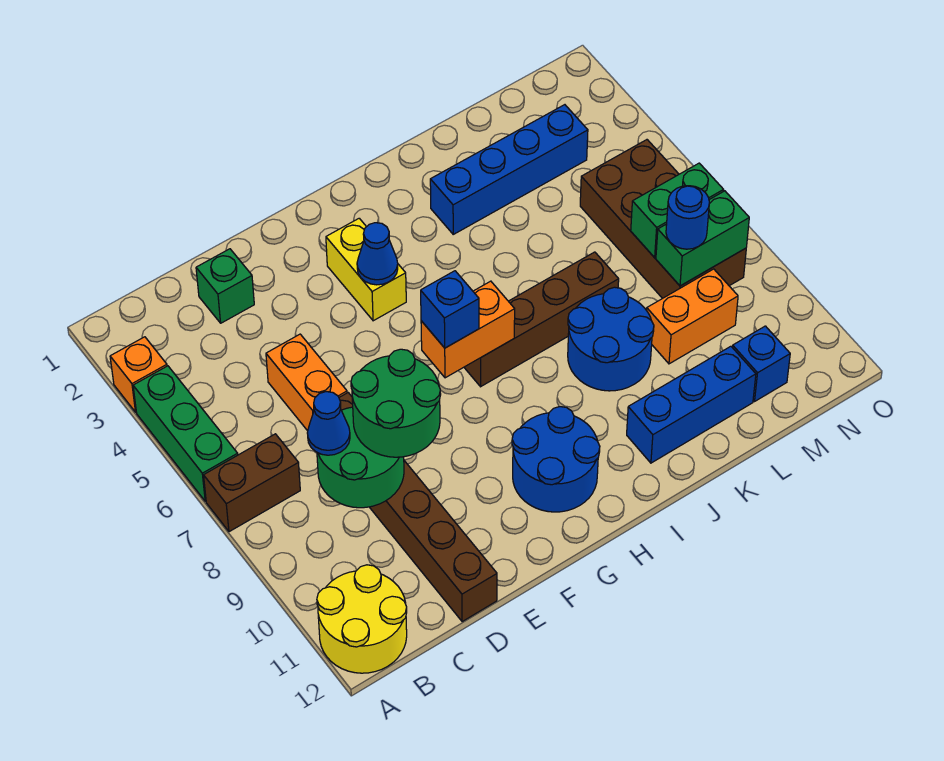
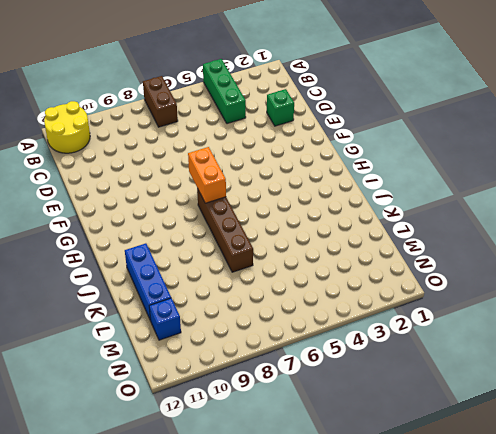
green brick A4:C4 level 1 -> green brick A4:A6 level 1
none -> orange brick A3 level 1
none -> orange brick D5:D6 level 1
none -> brown brick D7:D12 level 1

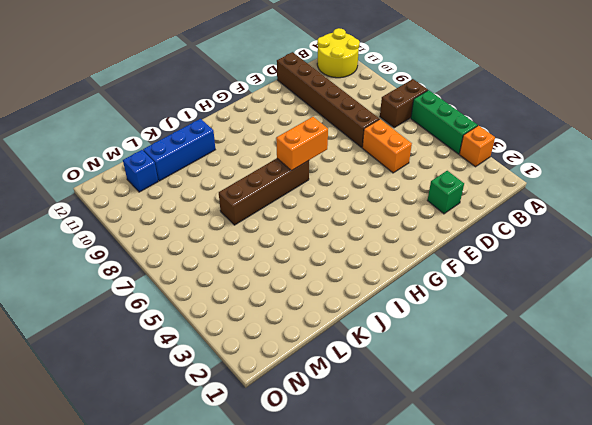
none -> yellow brick G3:G4 level 1
none -> blue round brick G10:H11 level 1
none -> blue brick J3:M3 level 1

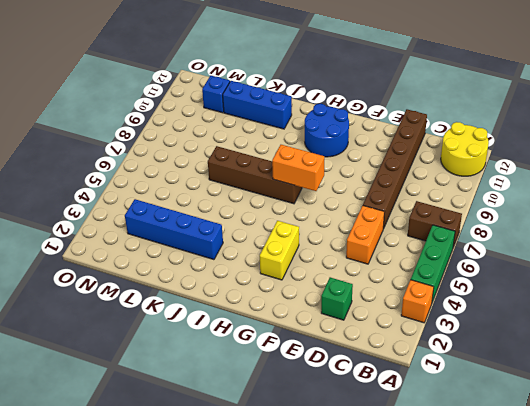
none -> blue round brick J8:K9 level 1
none -> orange brick L9:M9 level 1
none -> brown brick M5:N8 level 1

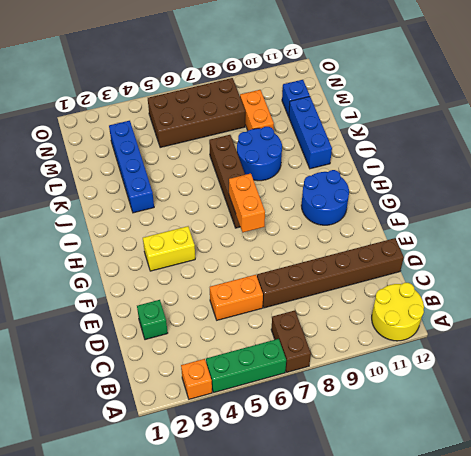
none -> green round brick C8:D9 level 2
none -> blue cone G4 level 2
none -> green brick M7:N7 level 2

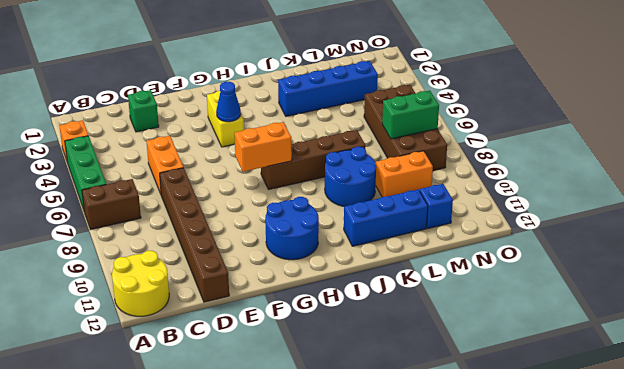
none -> green round brick C8:D9 level 2
none -> green brick M8:N8 level 2
none -> blue cone C8 level 3

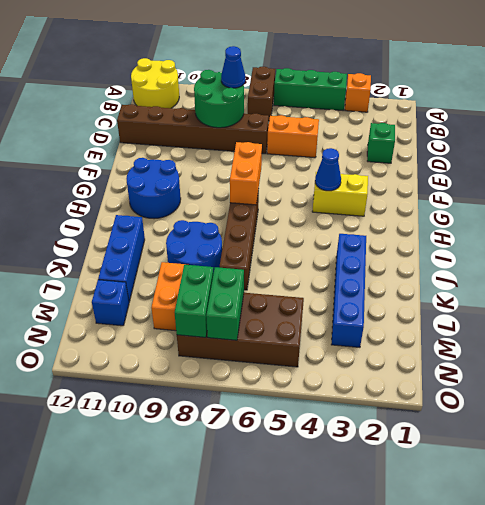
none -> green round brick D8:E9 level 3
none -> blue brick G7 level 3
none -> blue round brick M8 level 3

